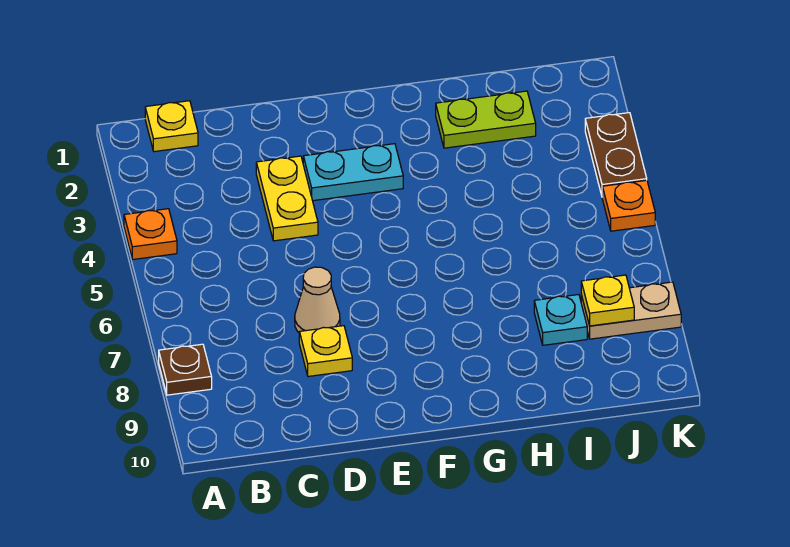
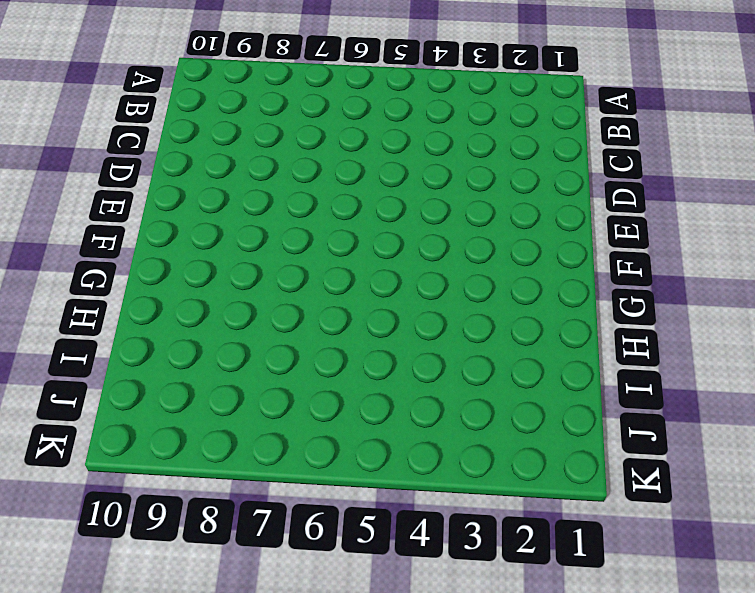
none -> orange plate A4 level 1
none -> brown plate A8 level 1
none -> yellow plate B1 level 1

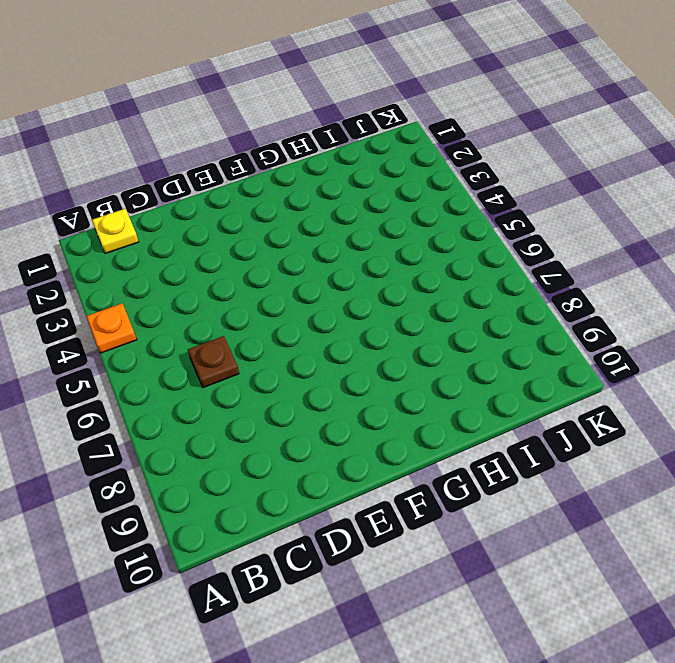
brown plate C6 level 1 -> brown plate A8 level 1
none -> yellow plate D3:D4 level 1
none -> tan cone D7 level 1
none -> yellow plate D8 level 1

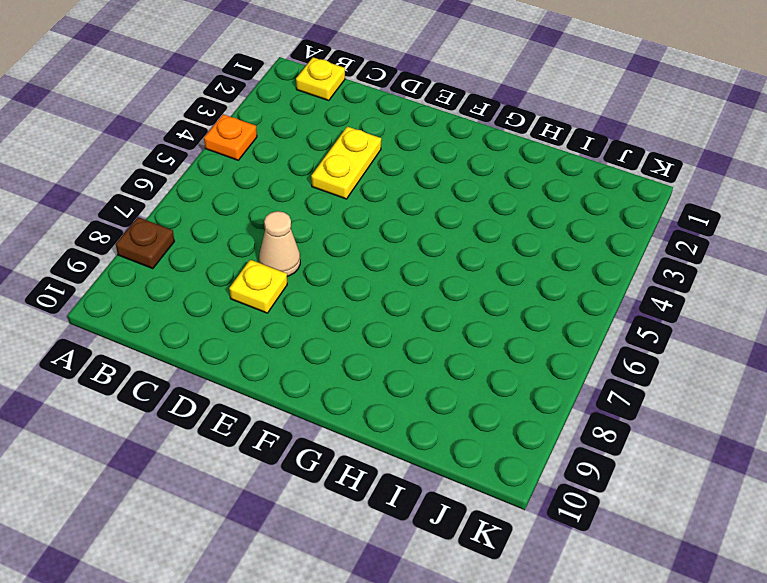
none -> cyan plate E3:F3 level 1
none -> lime plate H2:I2 level 1
none -> cyan plate I8 level 1

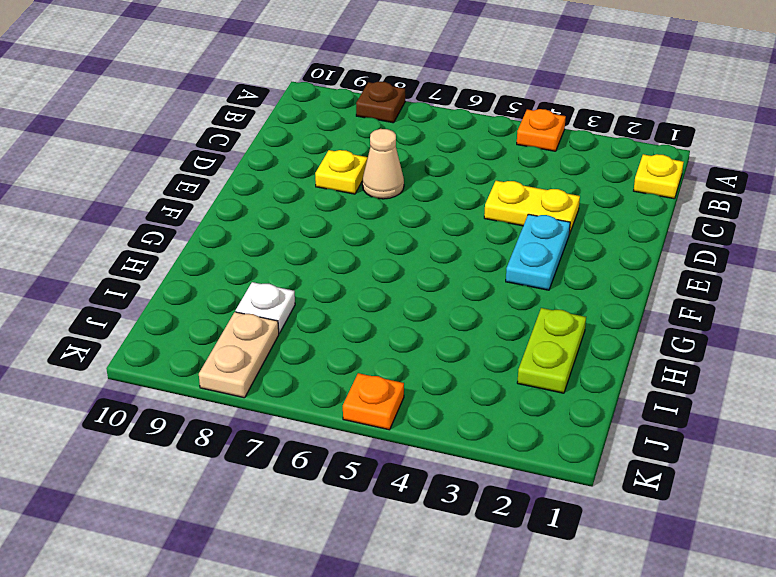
white plate I8 level 1 -> cyan plate I8 level 1
none -> brown plate K3:K4 level 1
none -> yellow plate J8 level 2

